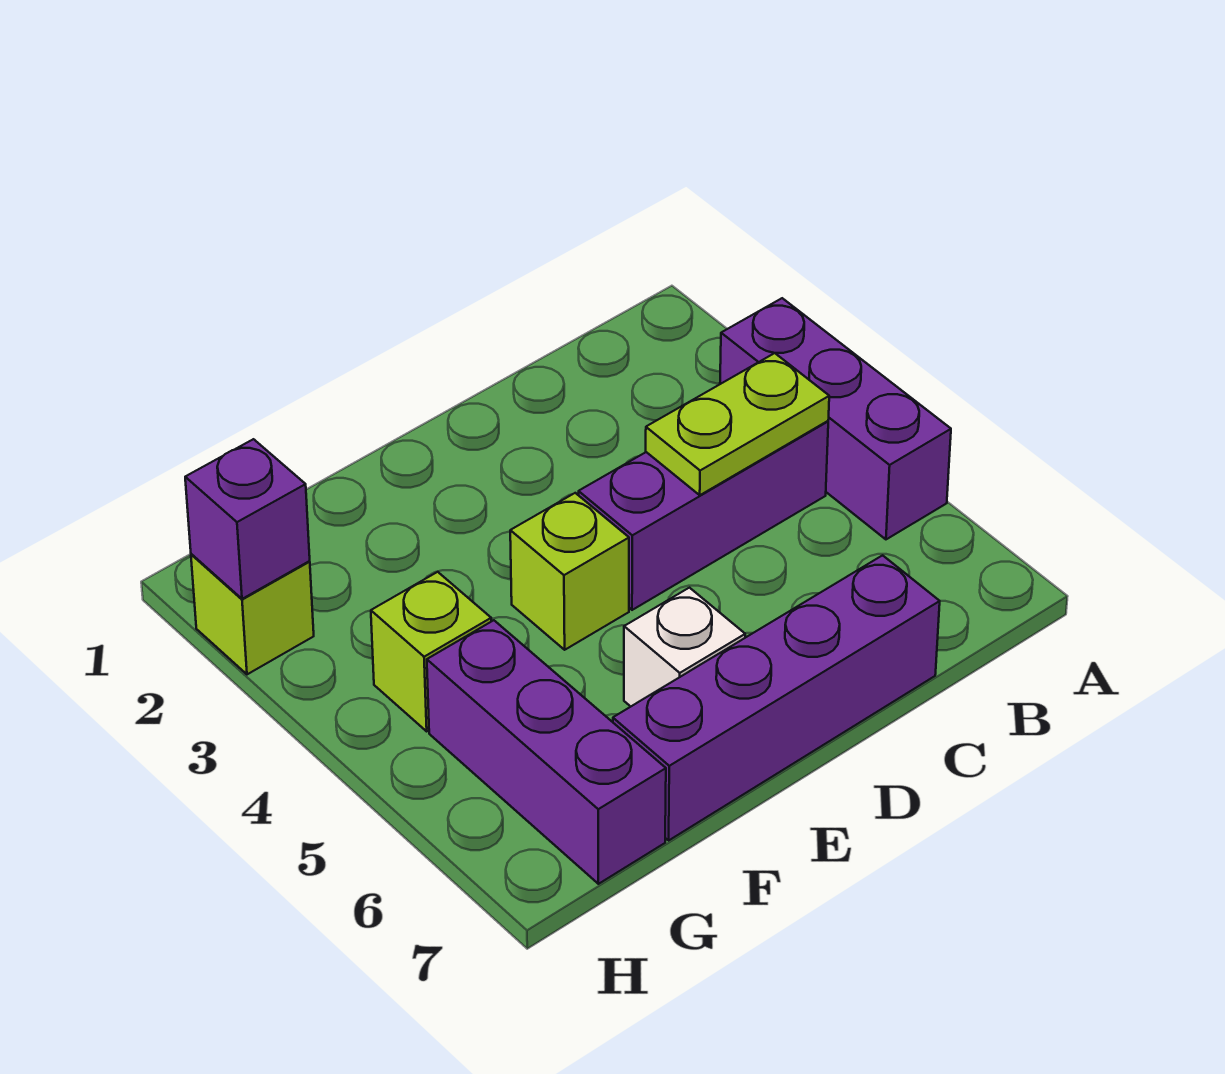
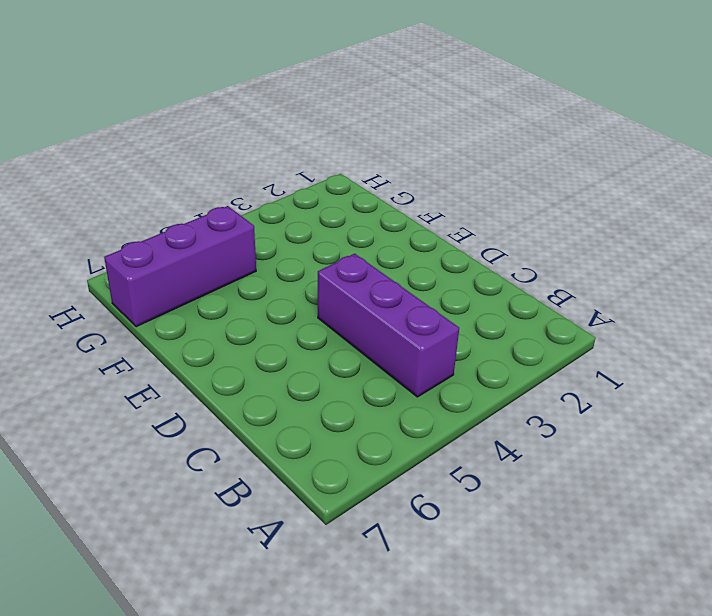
none -> purple brick A3:A5 level 1
none -> purple brick C7:F7 level 1

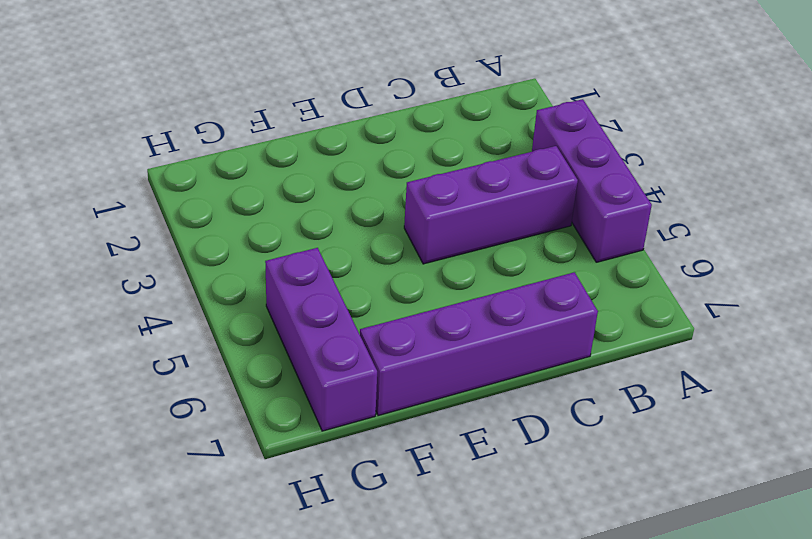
none -> lime brick E4 level 1
none -> white brick E6 level 1

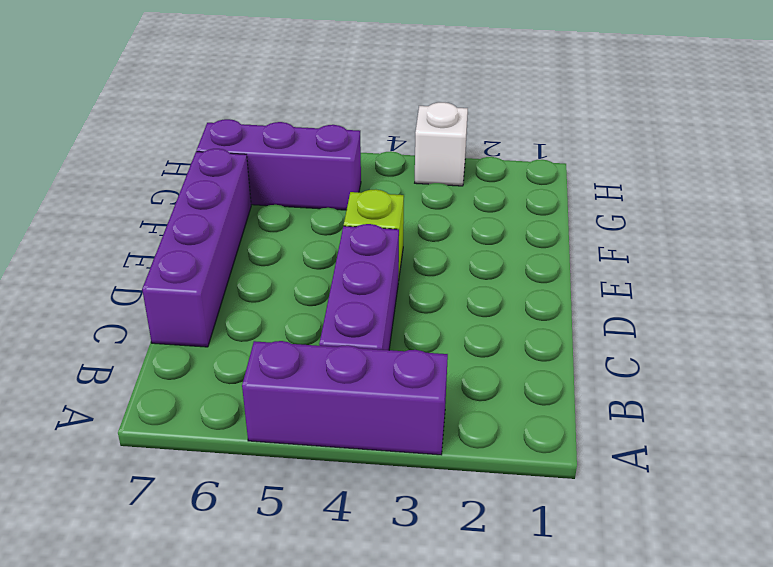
white brick H3 level 1 -> white brick E6 level 1
none -> lime brick G4 level 1
none -> lime brick H2 level 1

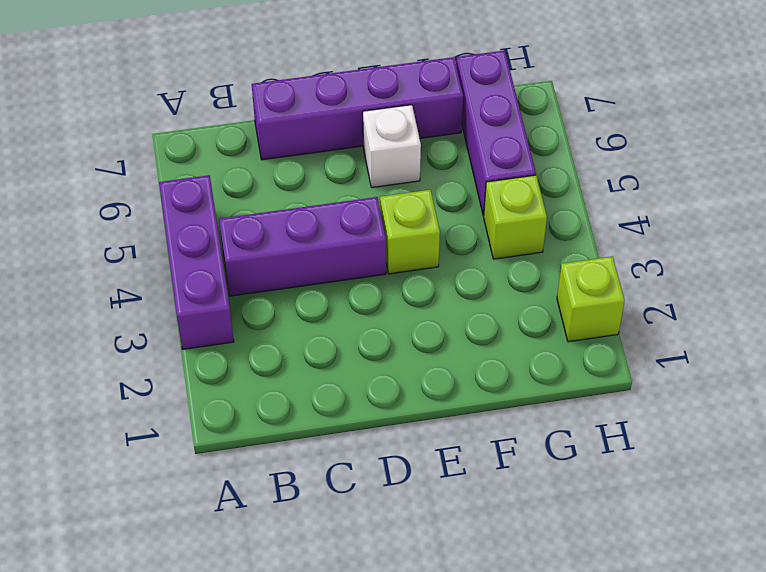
none -> lime plate B4:C4 level 2
none -> purple brick H2 level 2

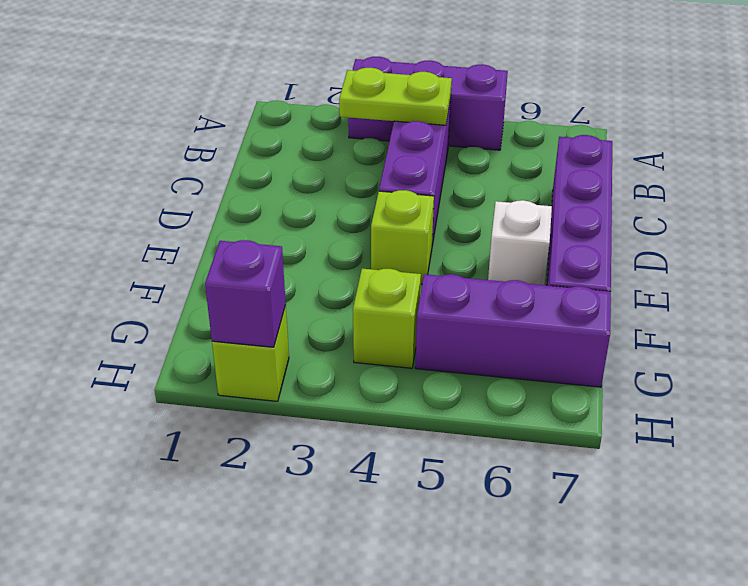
lime plate B3:B4 level 2 -> lime plate B4:C4 level 2

